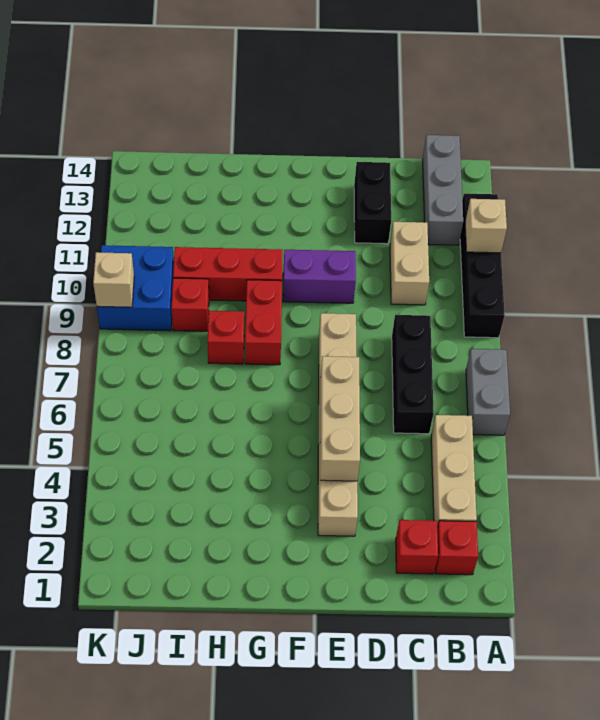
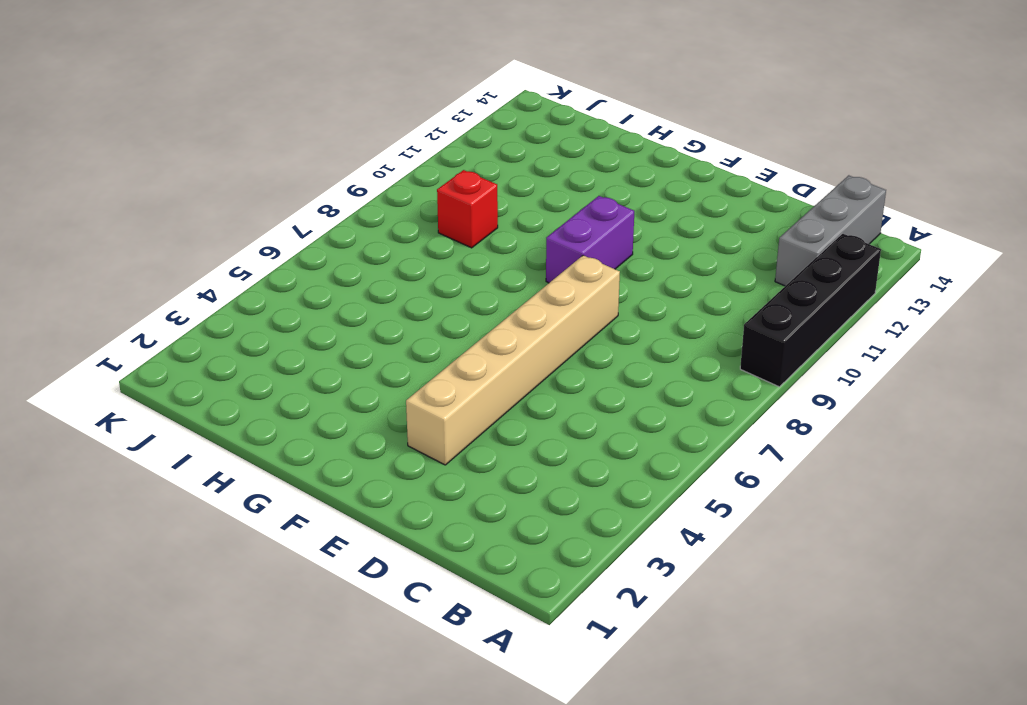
purple brick F9:F10 level 1 -> purple brick E10:F10 level 1
none -> grey brick A6:A7 level 1
none -> red brick B2 level 1
none -> tan brick B3:B5 level 1

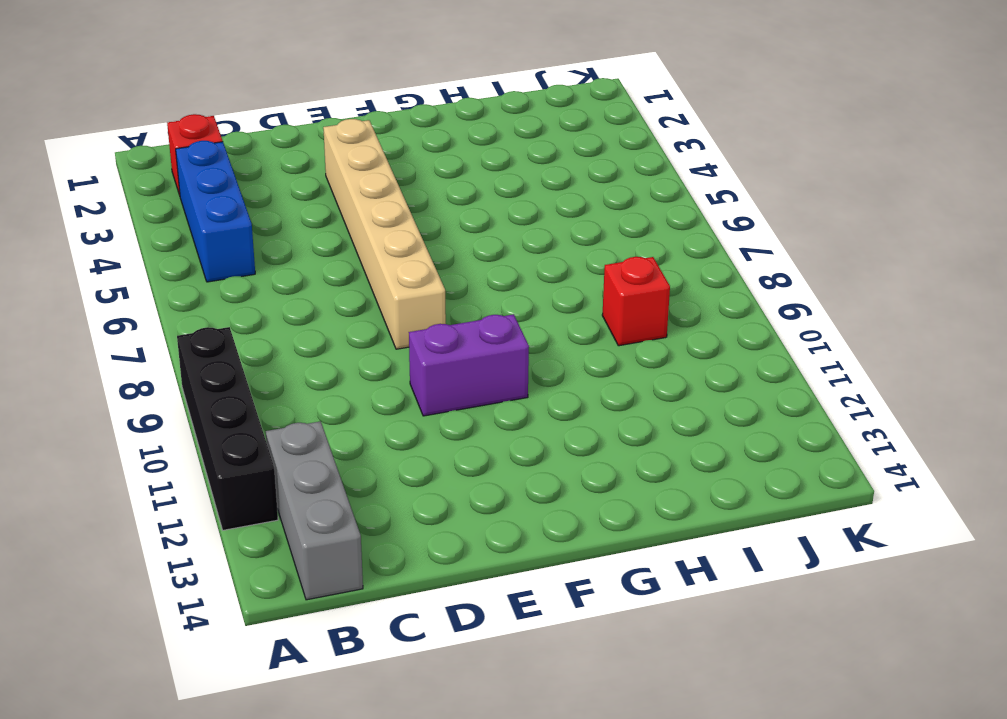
blue brick B3:B5 level 1 -> tan brick B3:B5 level 1
none -> grey brick A6:A7 level 1
none -> red brick C2 level 1
none -> black brick C6:C8 level 1

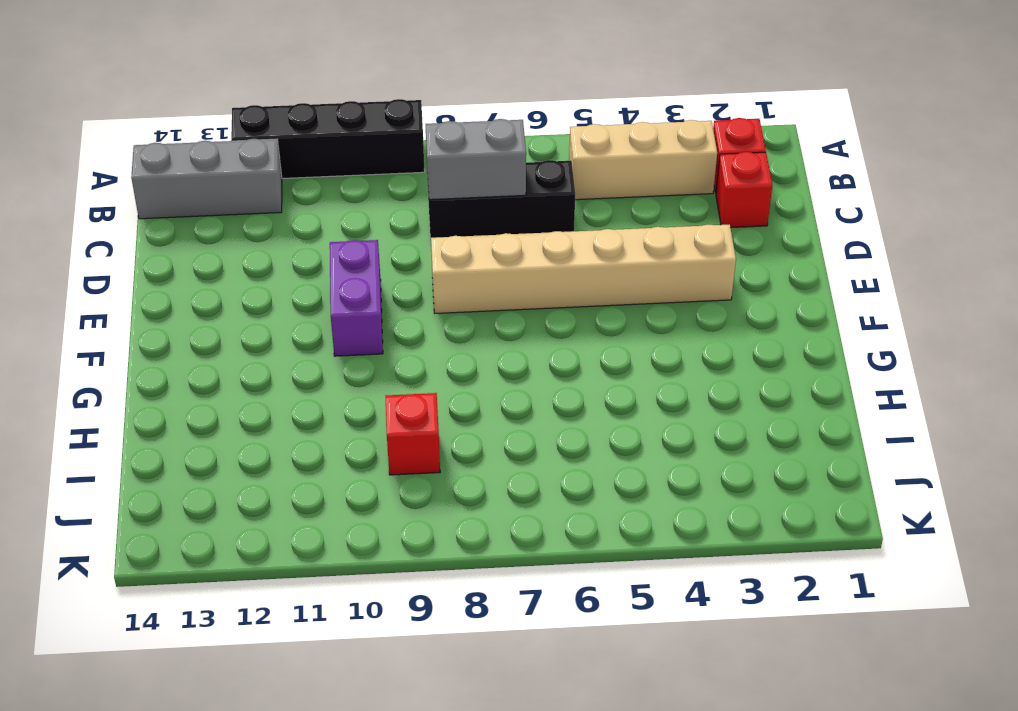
grey brick C7:C8 level 2 -> grey brick A6:A7 level 1
none -> tan brick C10:C11 level 1
none -> black brick D12:D13 level 1
none -> red brick G8:G9 level 1

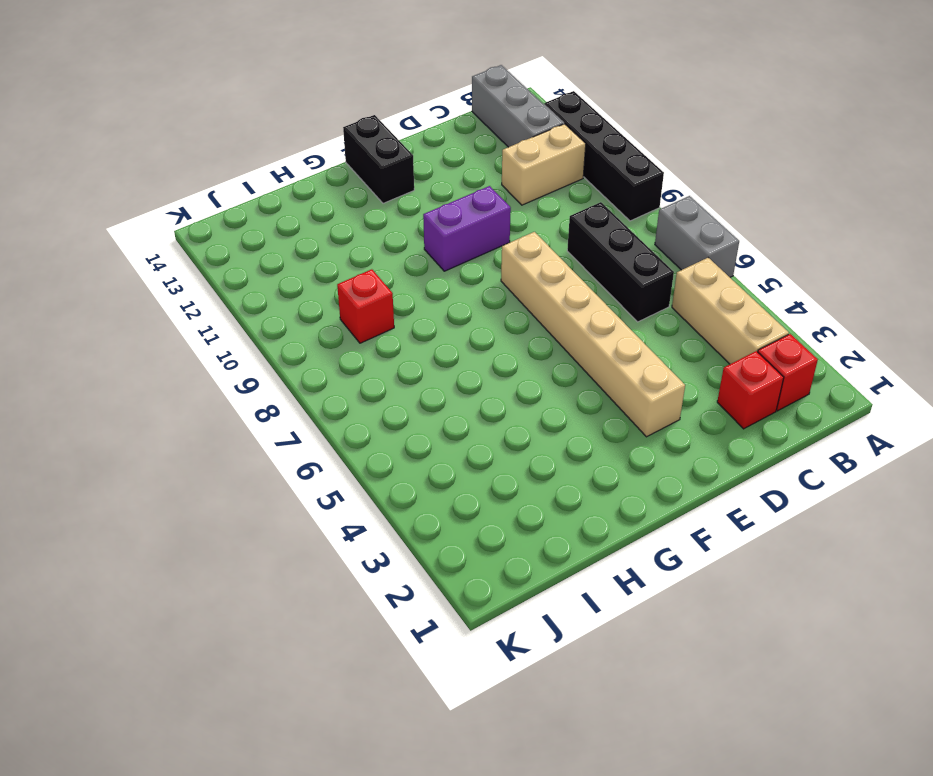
tan brick B11:C11 level 1 -> tan brick C10:C11 level 1
black brick F13:F14 level 1 -> black brick D12:D13 level 1
none -> red brick G8:G9 level 1
none -> red brick G10:I10 level 1
none -> red brick H8 level 1

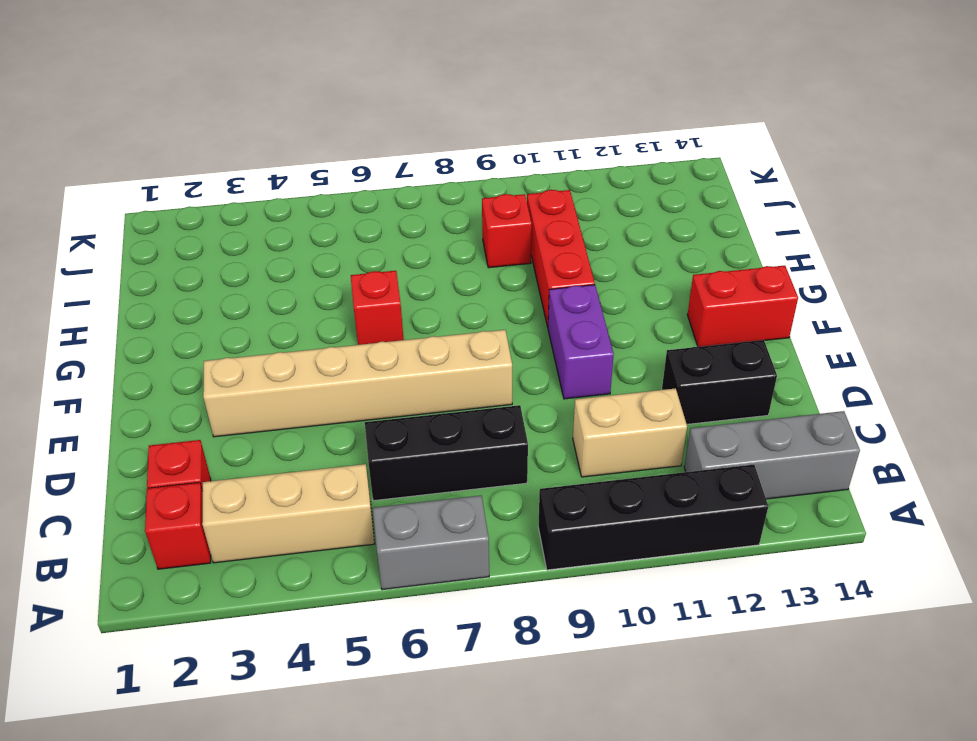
red brick F13:F14 level 1 -> red brick G8:G9 level 1
red brick G6 level 1 -> red brick H8 level 1
none -> blue brick J9:K10 level 1
none -> tan brick A11 level 2
none -> tan brick E4:E6 level 2

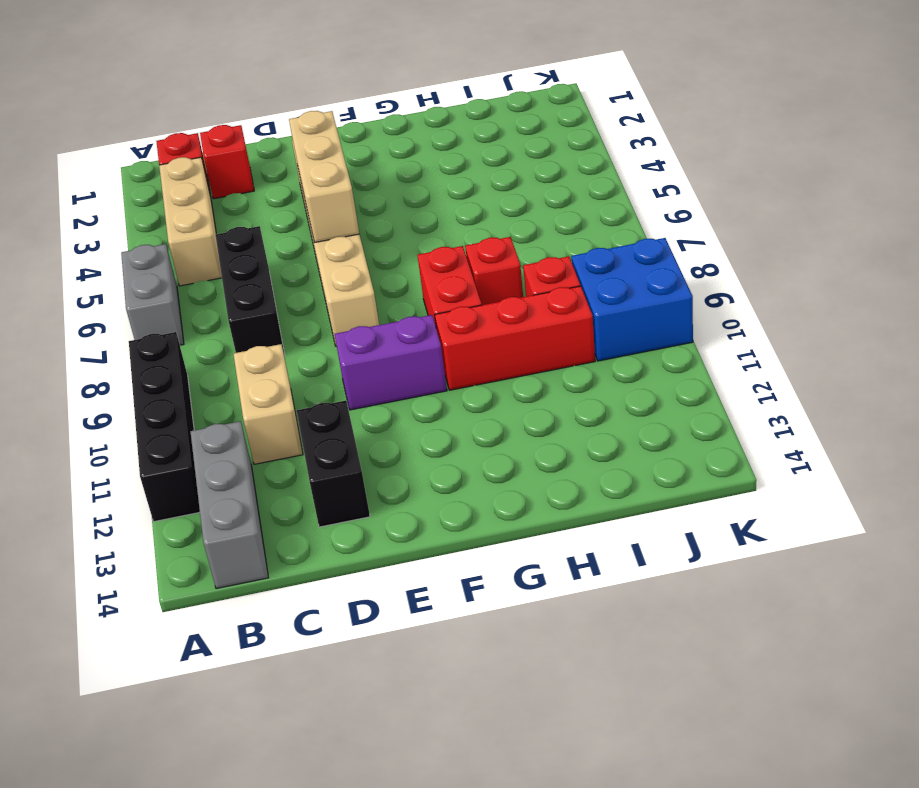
none -> tan brick A11 level 2
none -> tan brick K9 level 2

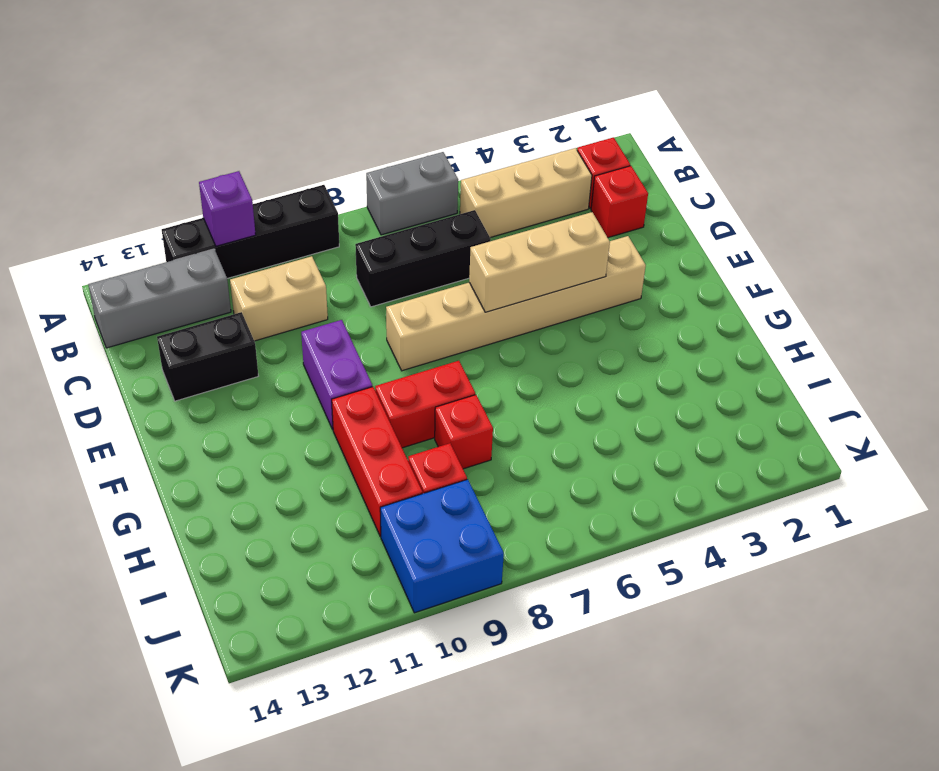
purple brick A11 level 2 -> tan brick A11 level 2
none -> tan brick K9 level 2

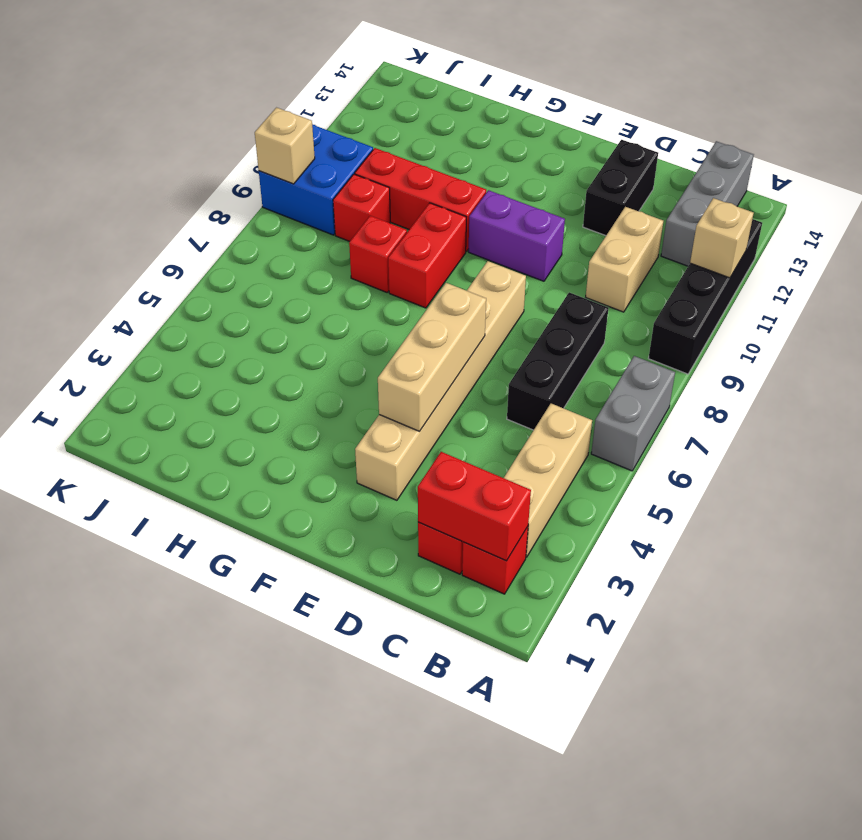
red brick B2:C2 level 2 -> none

